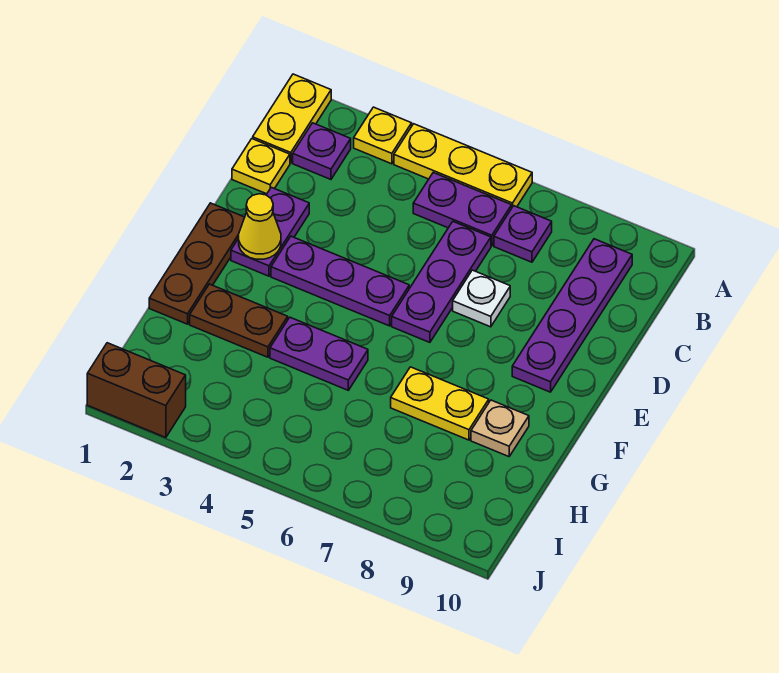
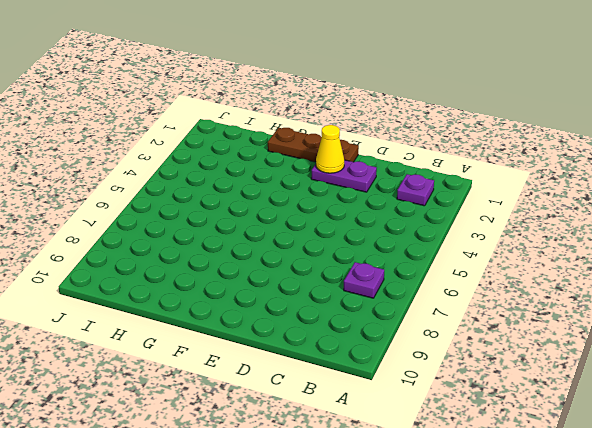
none -> yellow plate A1:B1 level 1
none -> yellow plate A3 level 1
none -> yellow plate A4:A6 level 1

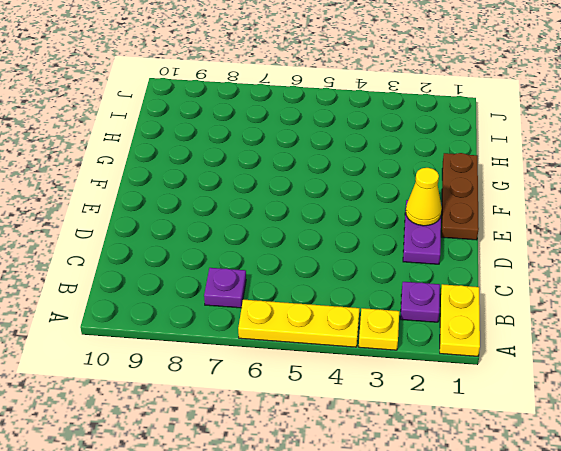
none -> purple plate B5:B6 level 1
none -> purple plate B9:E9 level 1
none -> yellow plate C1 level 1

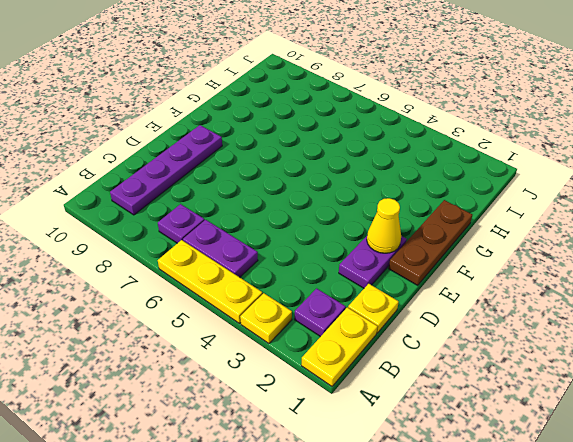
none -> purple plate C6:E6 level 1
none -> white plate D7 level 1
none -> purple plate E3:E5 level 1

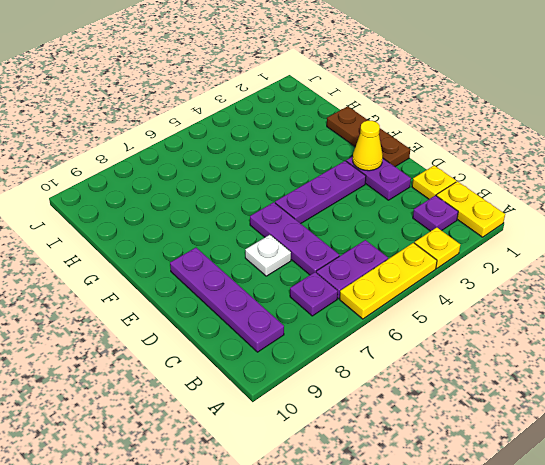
none -> brown plate G2:G3 level 1
none -> purple plate G4:G5 level 1
none -> yellow plate G7:G8 level 1

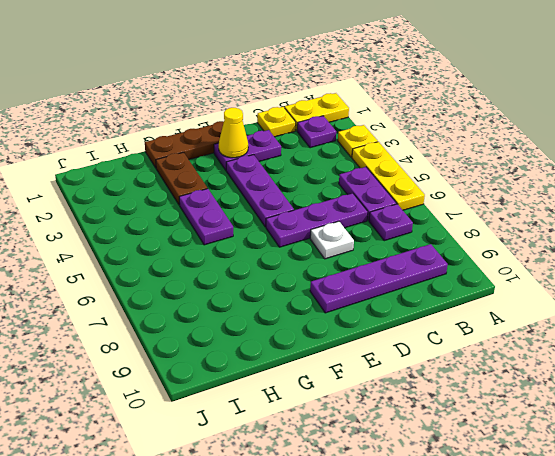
none -> yellow plate G7:G8 level 1
none -> tan plate G9 level 1
none -> brown brick J1:J2 level 1

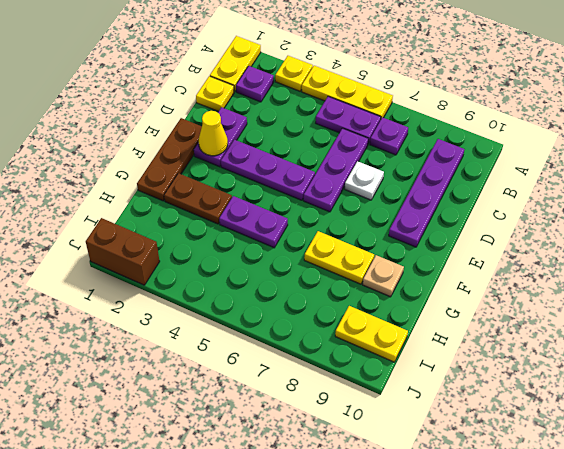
yellow plate I9:I10 level 1 -> none

